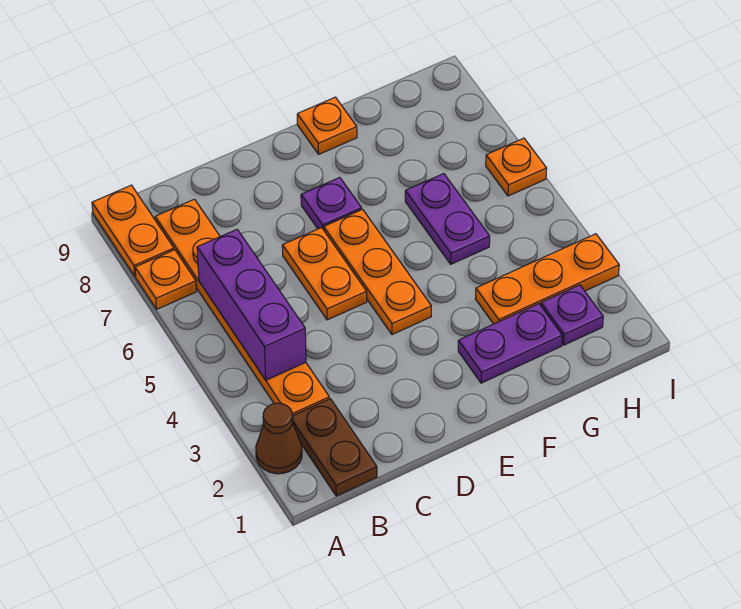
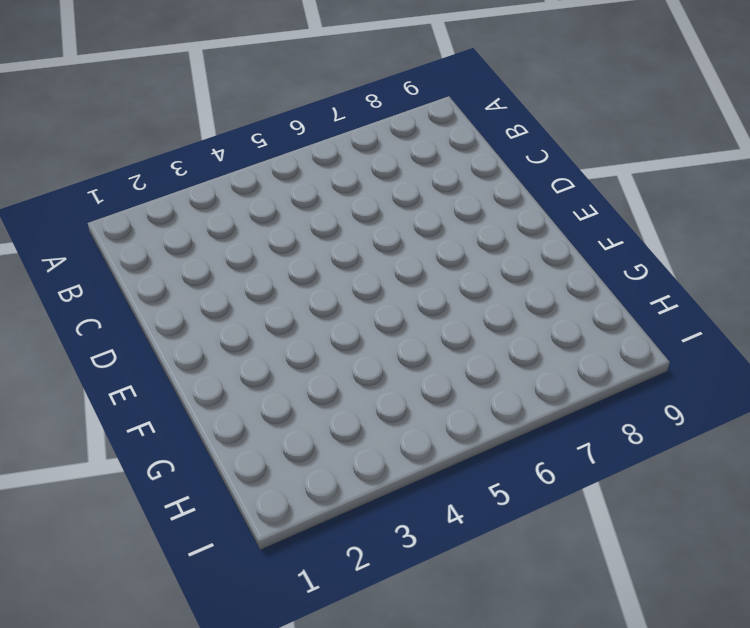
none -> brown cone A2 level 1
none -> orange plate A7 level 1
none -> orange plate A8:A9 level 1

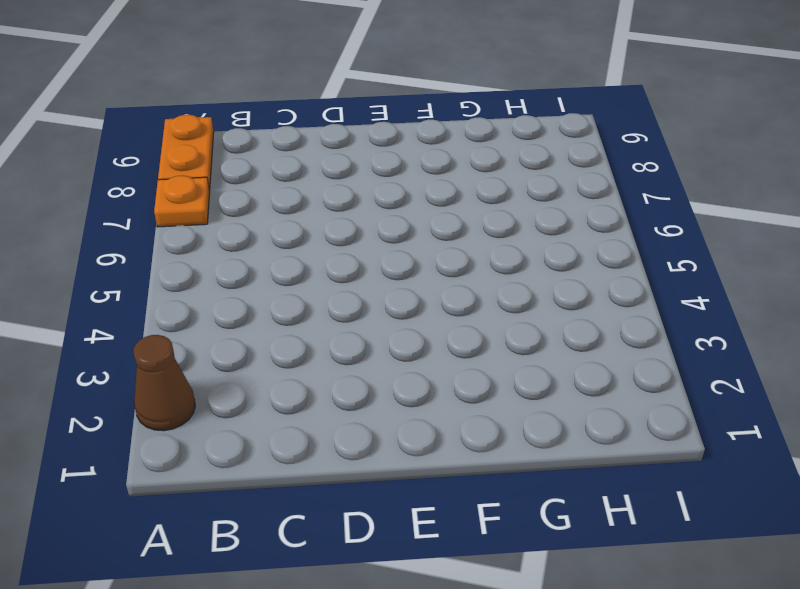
none -> brown plate B1:B2 level 1
none -> orange plate B3:B8 level 1
none -> orange plate D5:D6 level 1

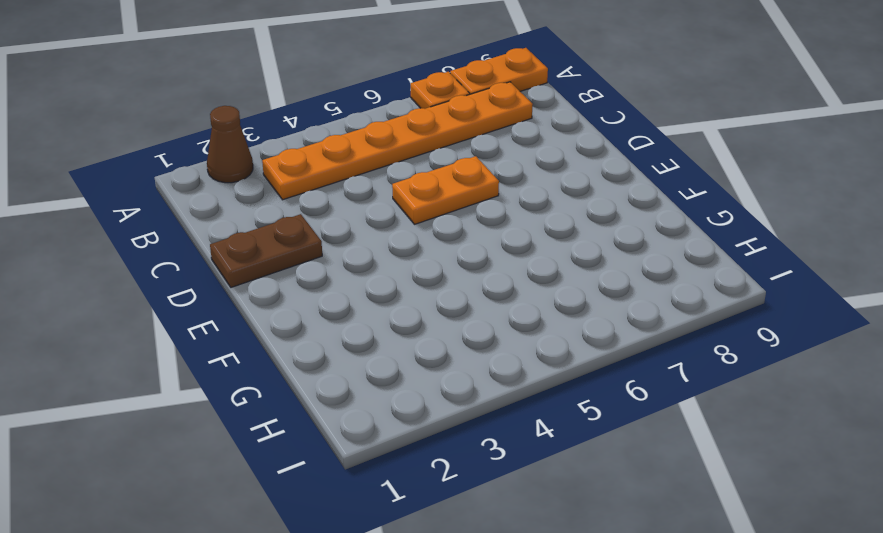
brown plate D1:D2 level 1 -> brown plate B1:B2 level 1
none -> orange plate E4:E6 level 1
none -> purple plate E7 level 1
none -> purple plate F2:G2 level 1

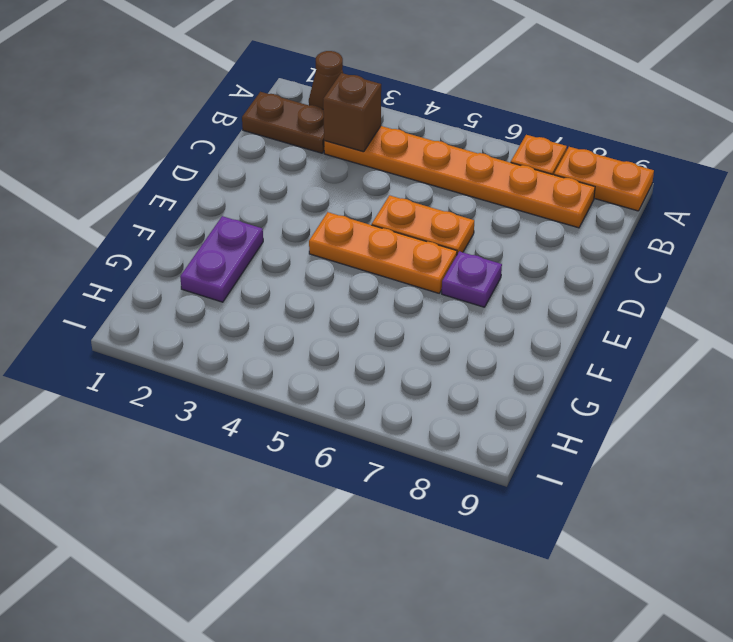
brown brick B3 level 2 -> none
none -> orange plate F9 level 1
none -> orange plate G3:I3 level 1
none -> purple plate G5:G6 level 1

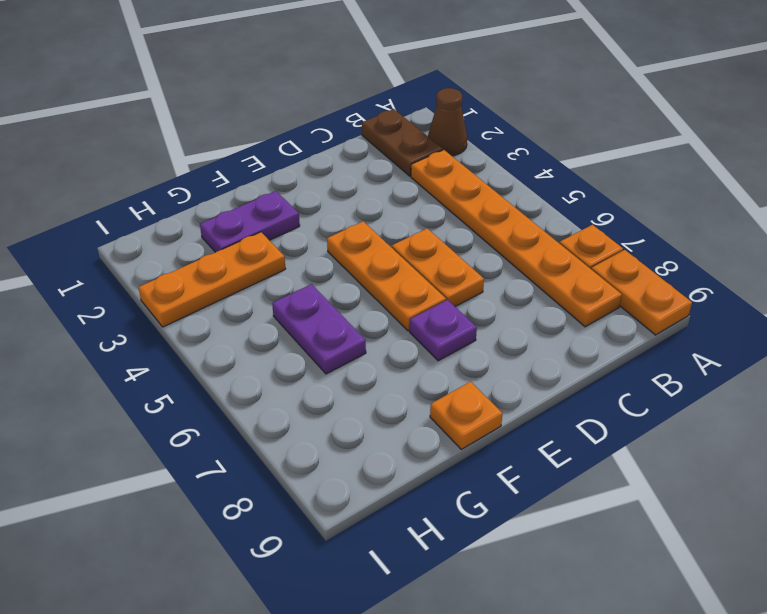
none -> purple plate H2 level 1
none -> orange plate I6 level 1
none -> purple brick B4:B6 level 2

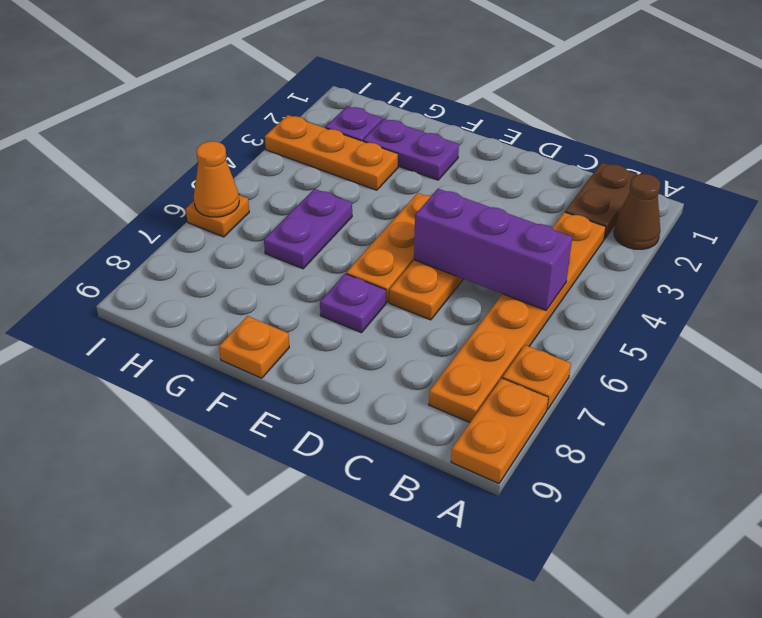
purple brick B5:D5 level 2 -> purple brick B4:B6 level 2
orange cone I6 level 2 -> none

